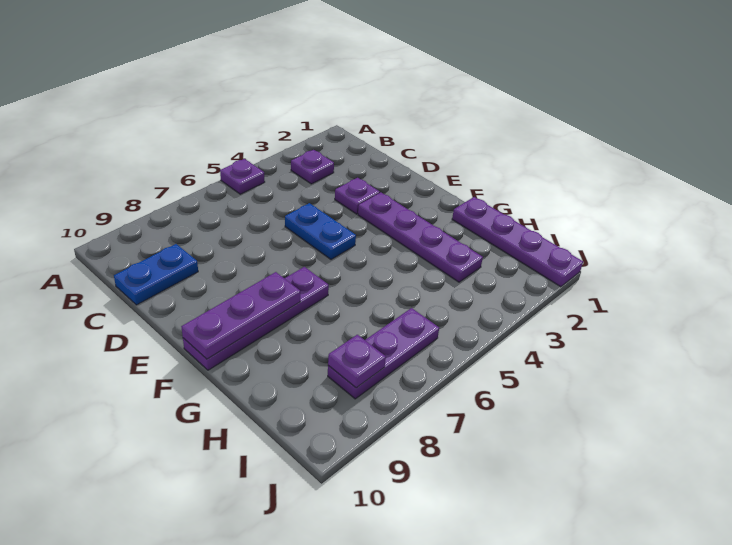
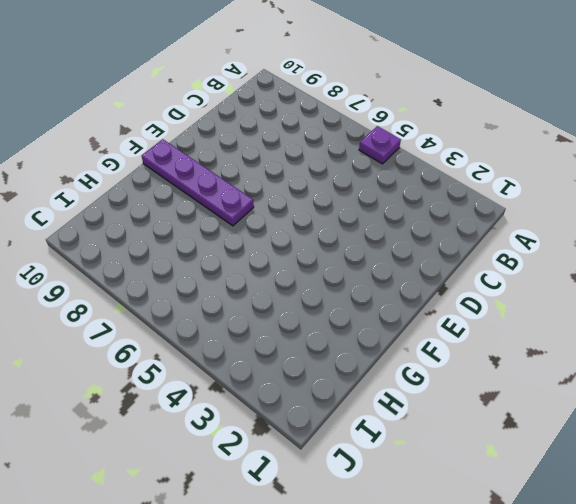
none -> purple plate B3 level 1
none -> blue plate C9:C10 level 1

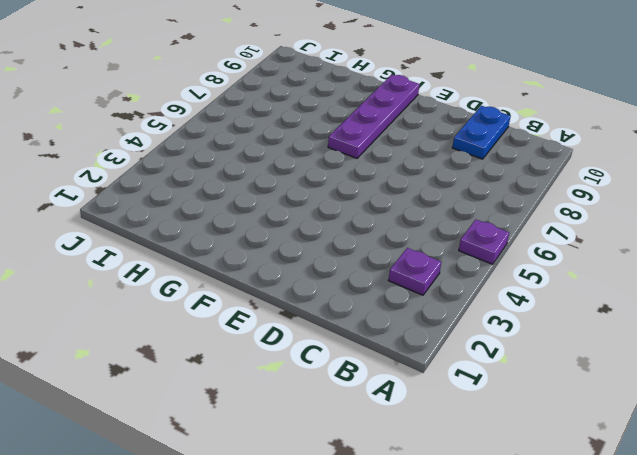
none -> purple plate D3 level 1
none -> blue plate D5:E5 level 1

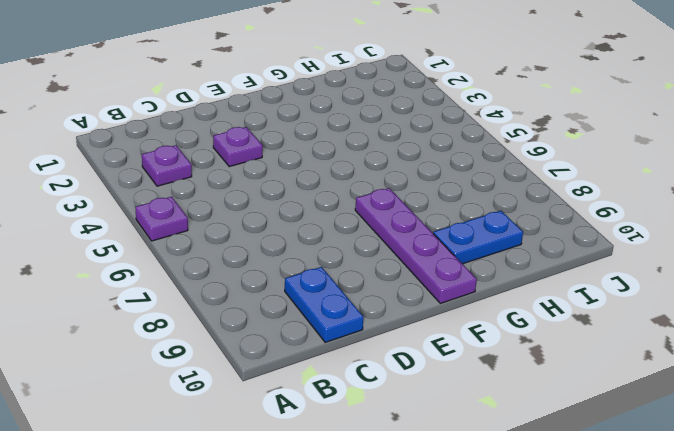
blue plate G9:H9 level 1 -> blue plate D5:E5 level 1
none -> purple plate E3:H3 level 1
none -> purple plate G1:J1 level 1

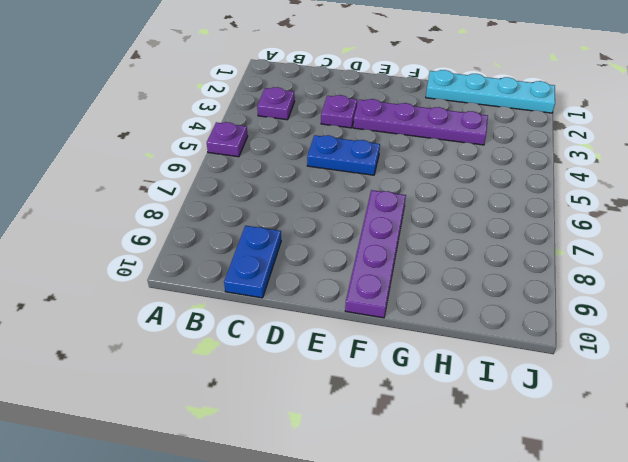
cyan plate G1:J1 level 1 -> purple plate G1:J1 level 1
none -> purple plate I6:I8 level 1
none -> purple plate F8:F10 level 2

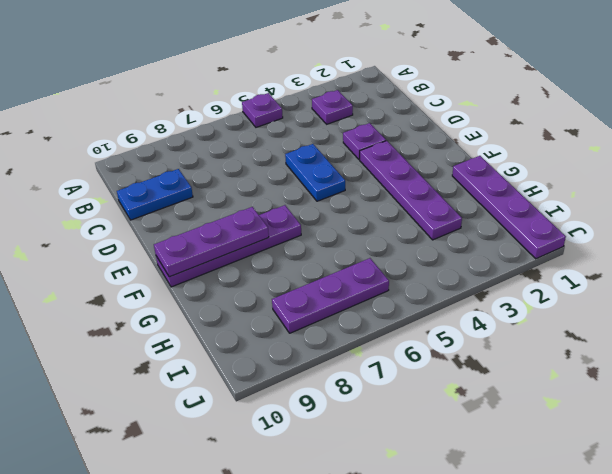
none -> purple plate I8 level 2

